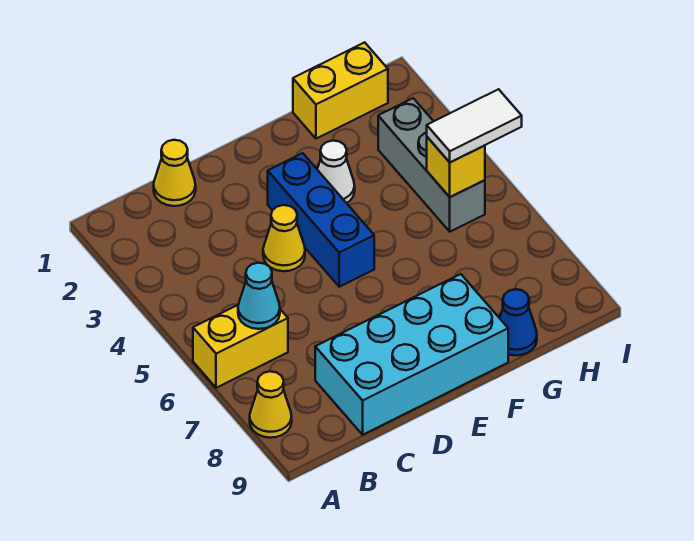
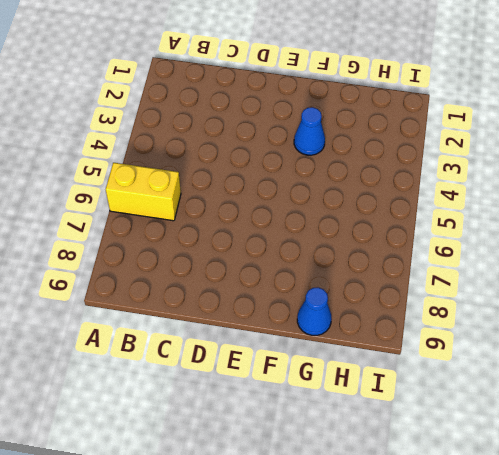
blue cone F3 level 1 -> white cone F3 level 1
none -> yellow cone A8 level 1
none -> yellow cone C1 level 1
none -> cyan brick C8:F9 level 1

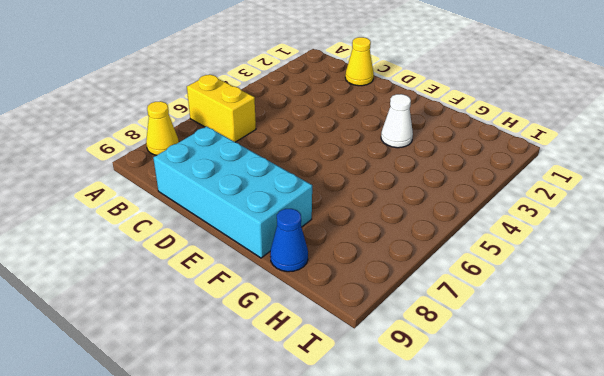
none -> yellow cone D4 level 1
none -> blue brick E3:E5 level 1
none -> yellow brick G1:H1 level 1

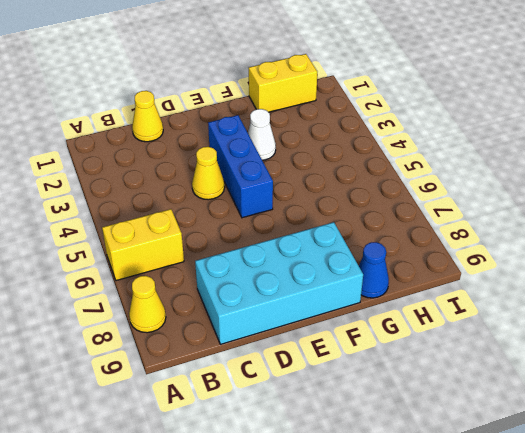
none -> grey brick H3:H5 level 1
none -> cyan cone B6 level 2
none -> yellow brick H5 level 2

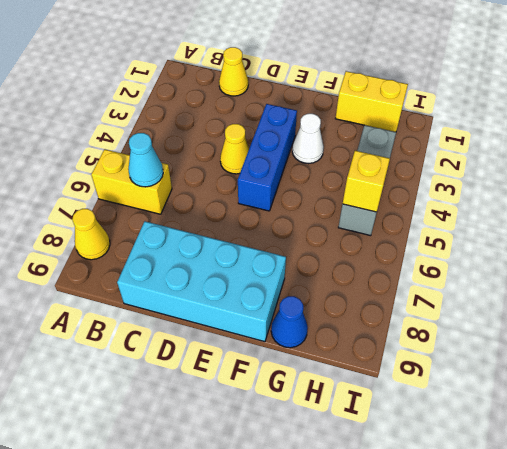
none -> white tile H5:I5 level 3

